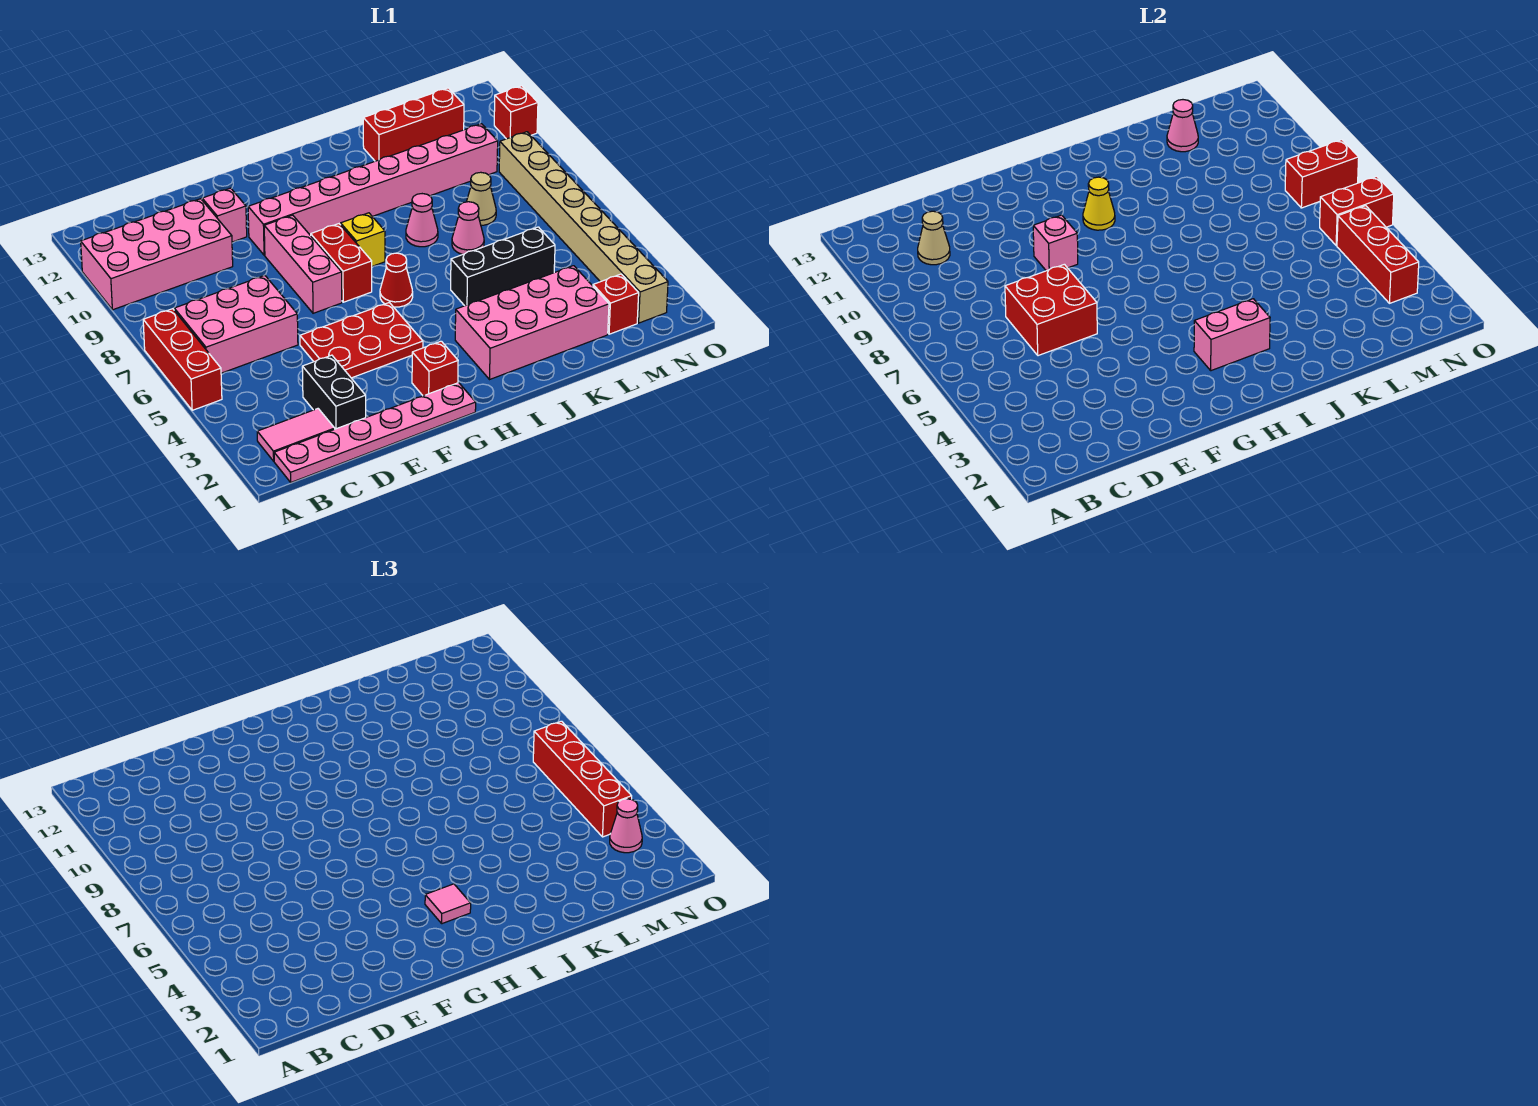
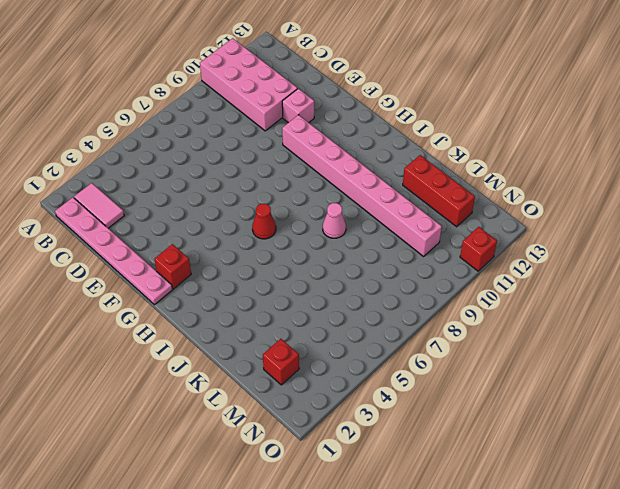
none -> red brick A5:A7 level 1
none -> pink brick B6:D7 level 1
none -> black brick D2:D3 level 1
none -> red plate E4:G5 level 1

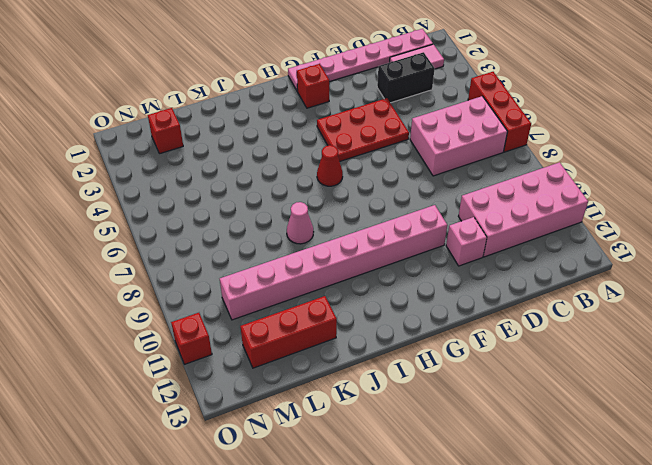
black brick C3:D3 level 1 -> black brick D2:D3 level 1
none -> pink brick F7:F9 level 1
none -> red brick G7:G8 level 1
none -> yellow brick H8 level 1
none -> pink brick I2:L3 level 1

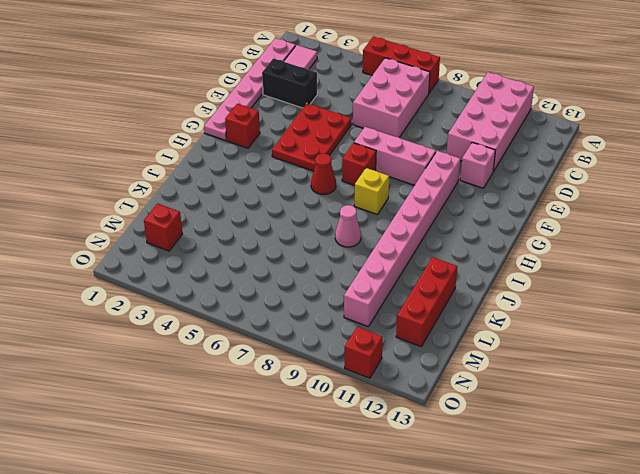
red brick G7 level 1 -> red brick G7:G8 level 1
none -> pink brick I2:L3 level 1
none -> black brick J5:L5 level 1
none -> pink cone K7 level 1
none -> tan cone L8 level 1

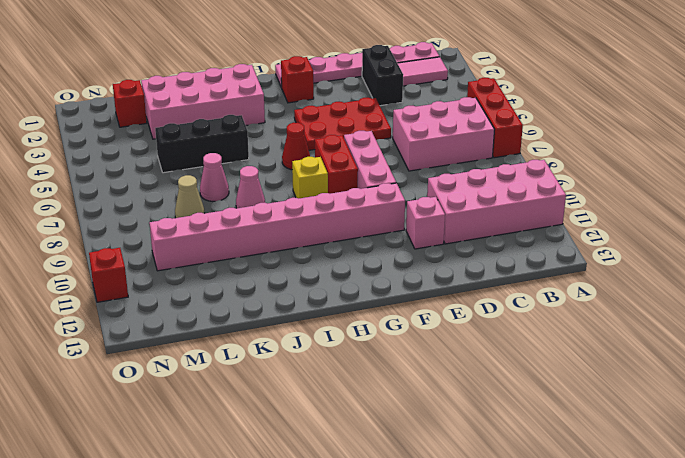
none -> red brick K12:M12 level 1
none -> tan brick N2:N9 level 1
none -> tan cone C11 level 2
none -> red brick D6:E7 level 2

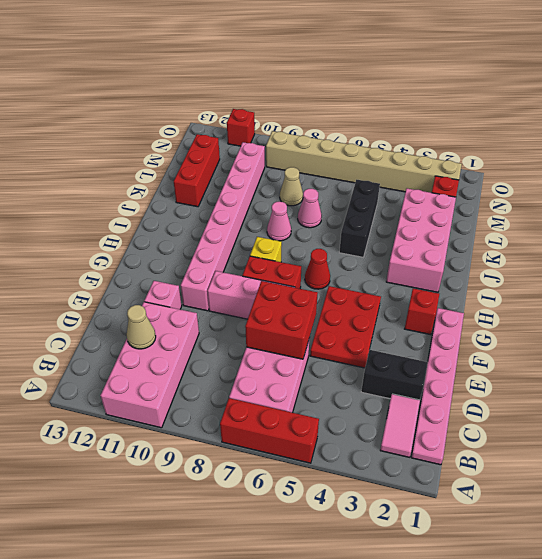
none -> pink brick F9 level 2
none -> pink brick H3:I3 level 2
none -> yellow cone H10 level 2
none -> pink cone L12 level 2

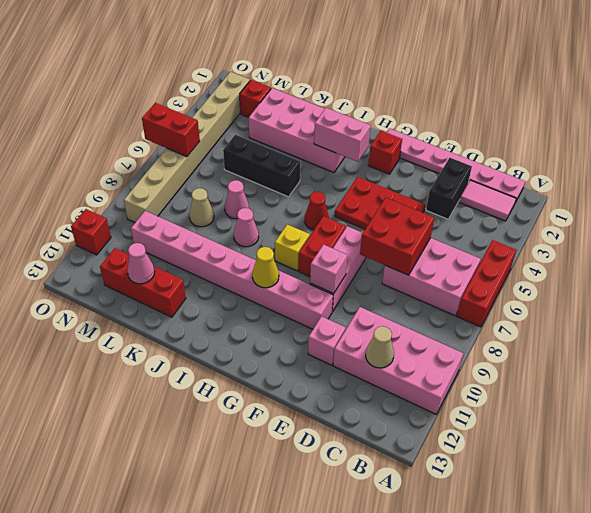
none -> red brick N3:N5 level 2
none -> red brick N8:O8 level 2
none -> pink tile H3 level 3
none -> pink cone N3 level 3

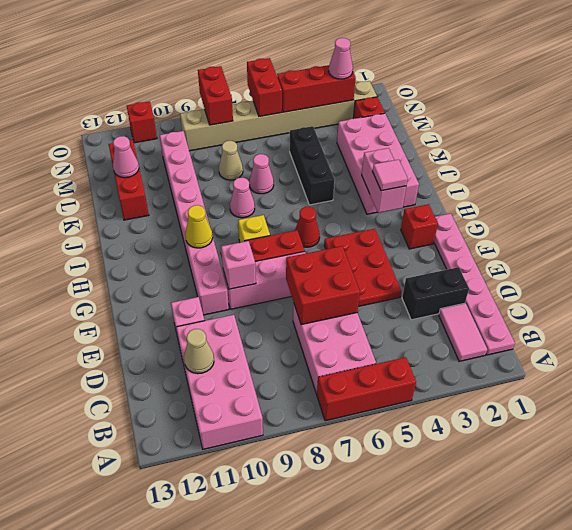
none -> red brick N4:N7 level 3

